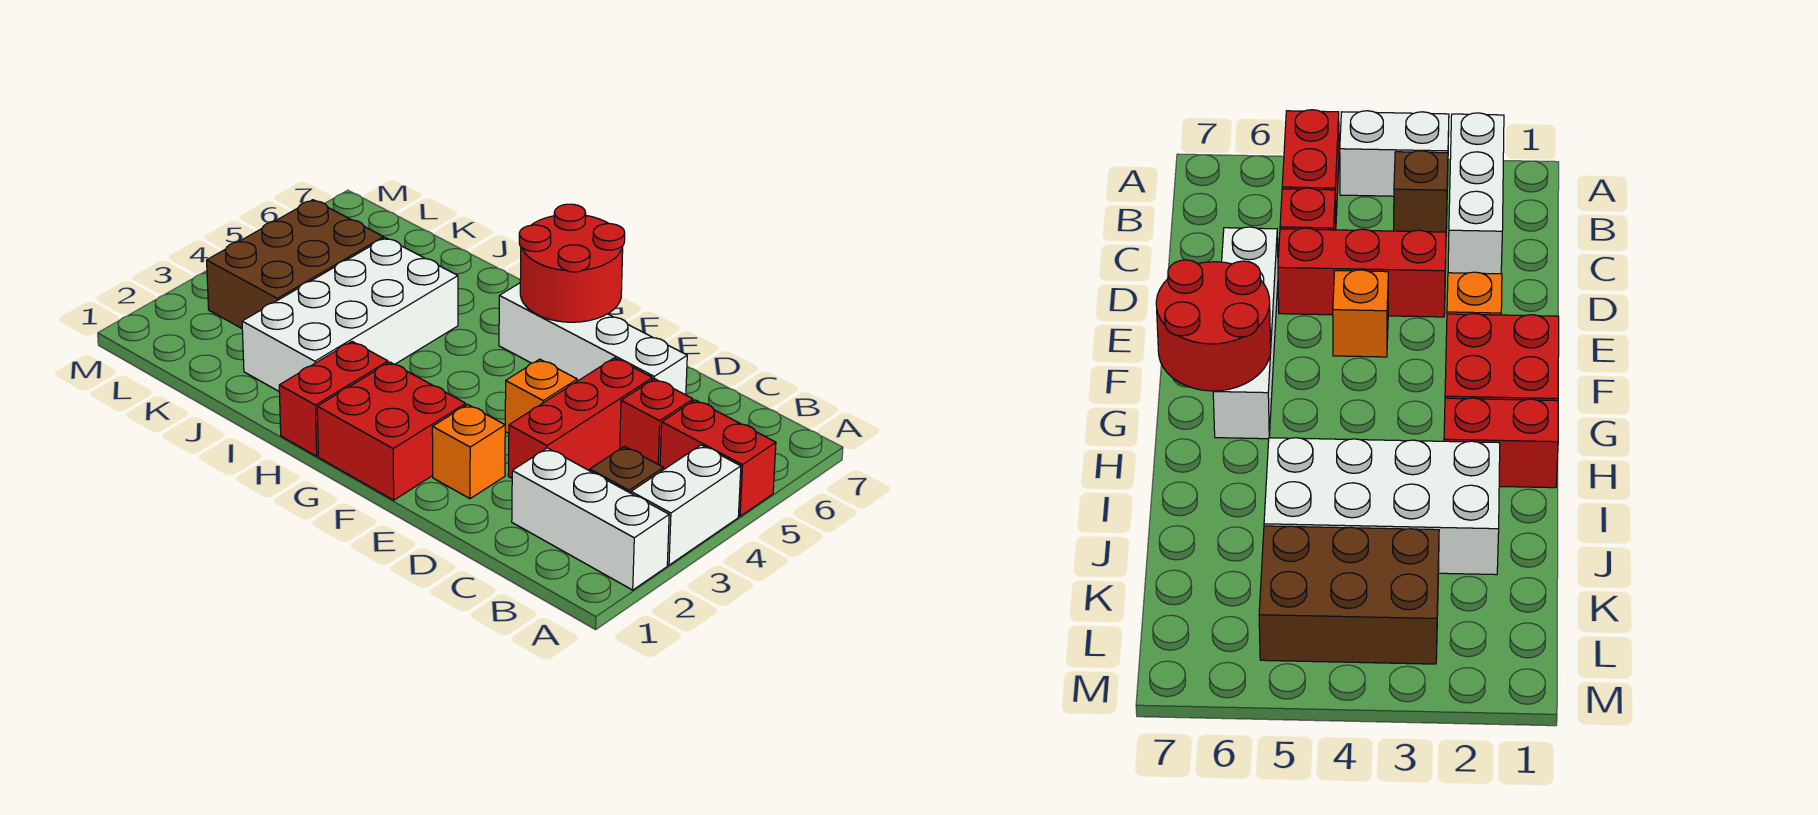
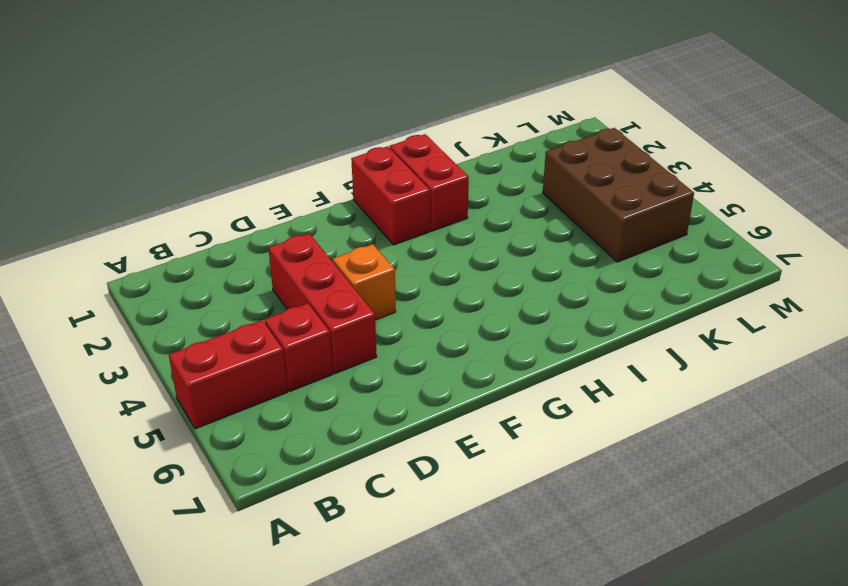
red brick G1:G2 level 1 -> red brick F1:G2 level 1
none -> white brick A2:C2 level 1
none -> white brick A3:A4 level 1
none -> brown brick B3 level 1

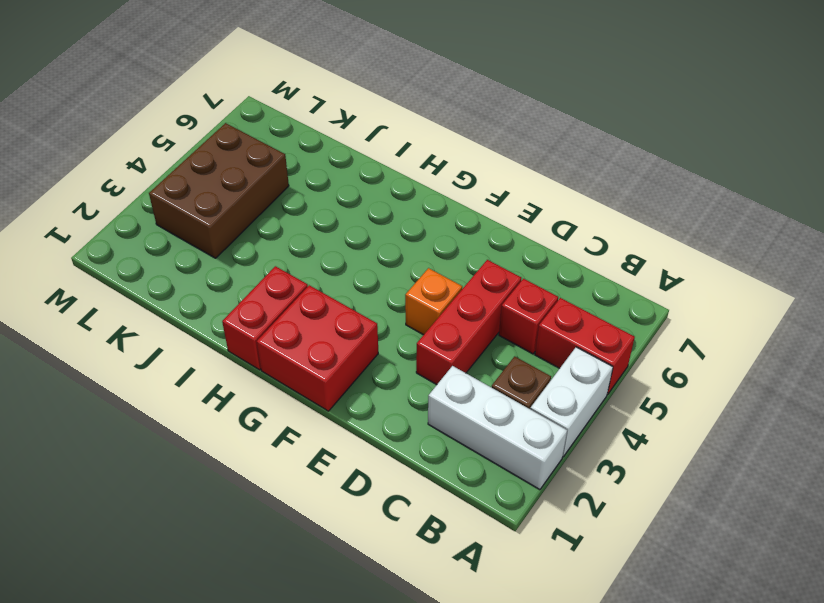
none -> white brick D6:G6 level 1
none -> orange brick E2 level 1
none -> white brick I2:J5 level 1

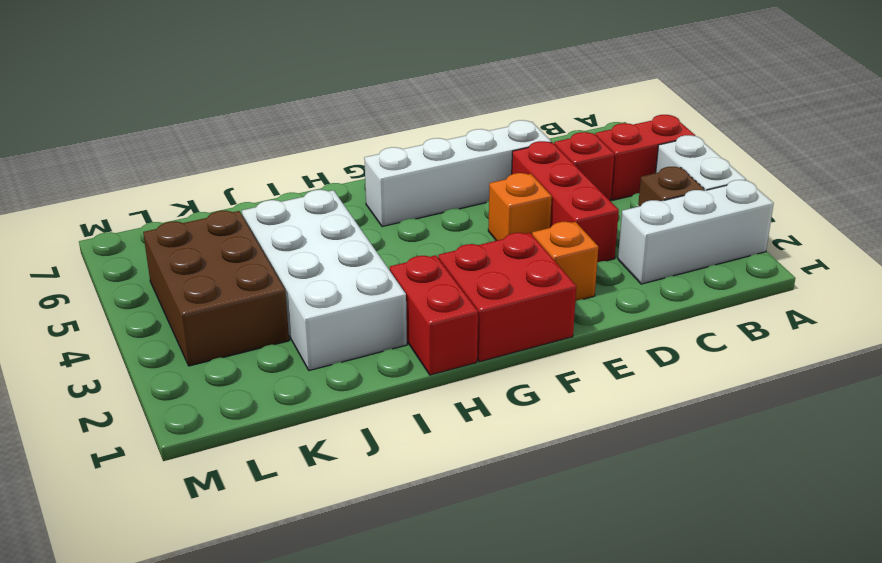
none -> red round brick F6:G7 level 2

